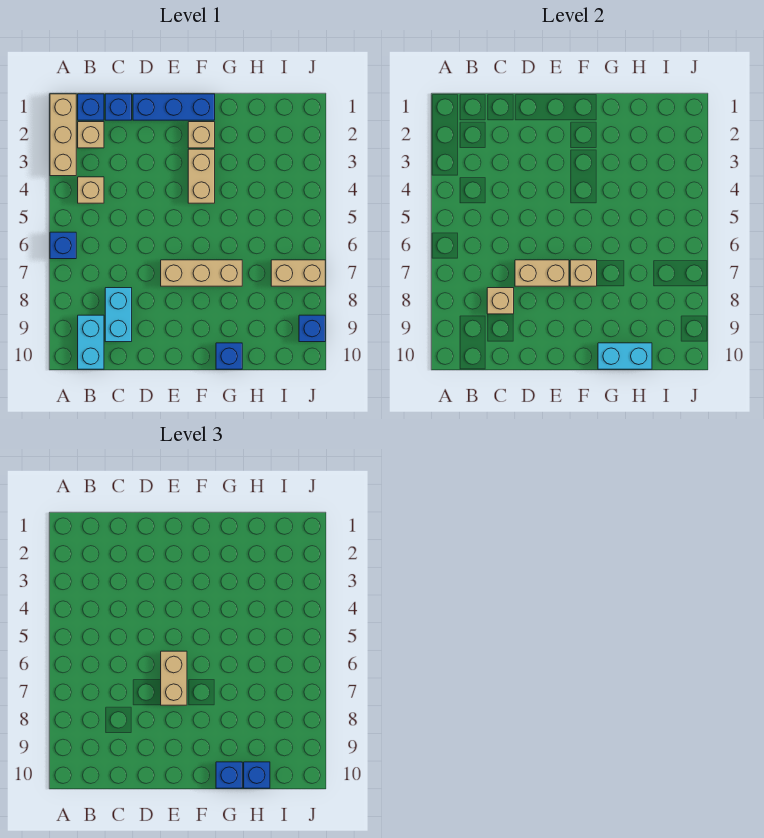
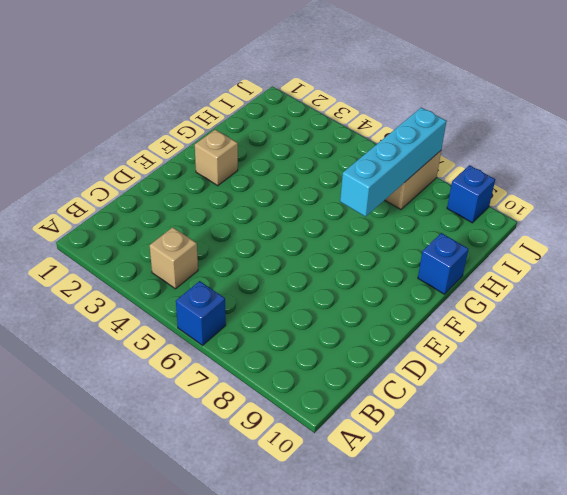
cyan brick G7:J7 level 2 -> none
none -> tan brick A1:A3 level 1
none -> blue brick B1 level 1
none -> tan brick B2 level 1

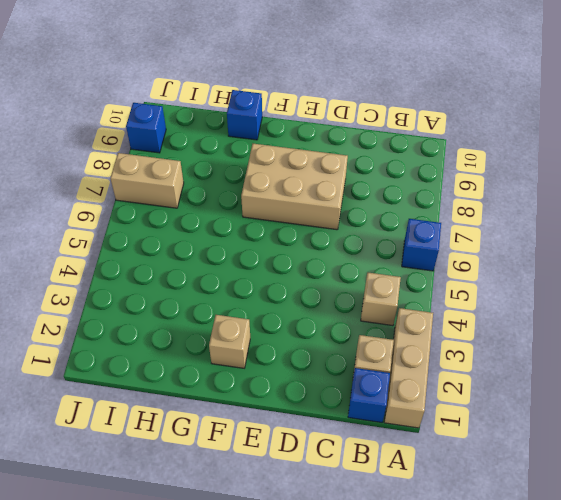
tan brick D7:F8 level 1 -> tan brick E7:G7 level 1
none -> cyan brick B9:B10 level 1
none -> blue brick C1 level 1
none -> cyan brick C8:C9 level 1

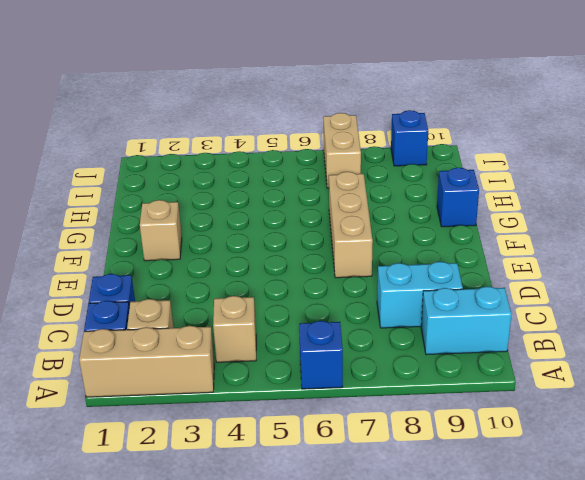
none -> blue brick D1:F1 level 1
none -> tan brick F3:F4 level 1
none -> tan brick C8 level 2

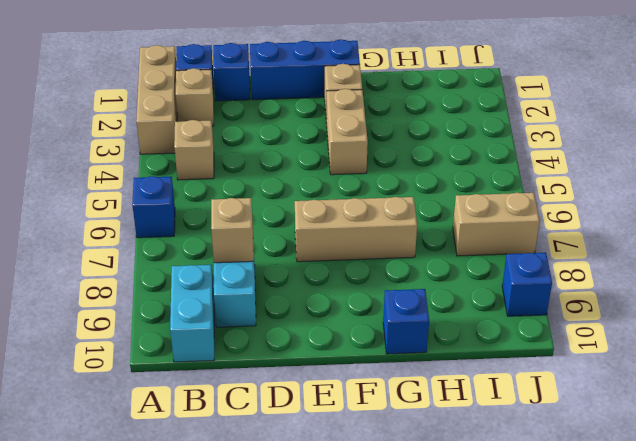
none -> tan brick D7:E7 level 2
none -> tan brick F7 level 2
none -> cyan brick G10:H10 level 2

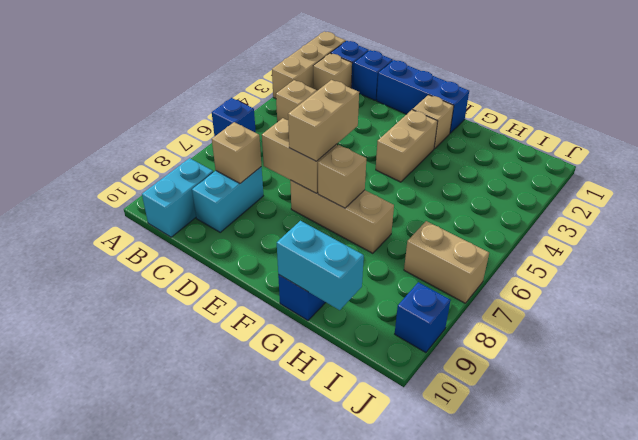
none -> blue brick G10 level 3
none -> blue brick H10 level 3

